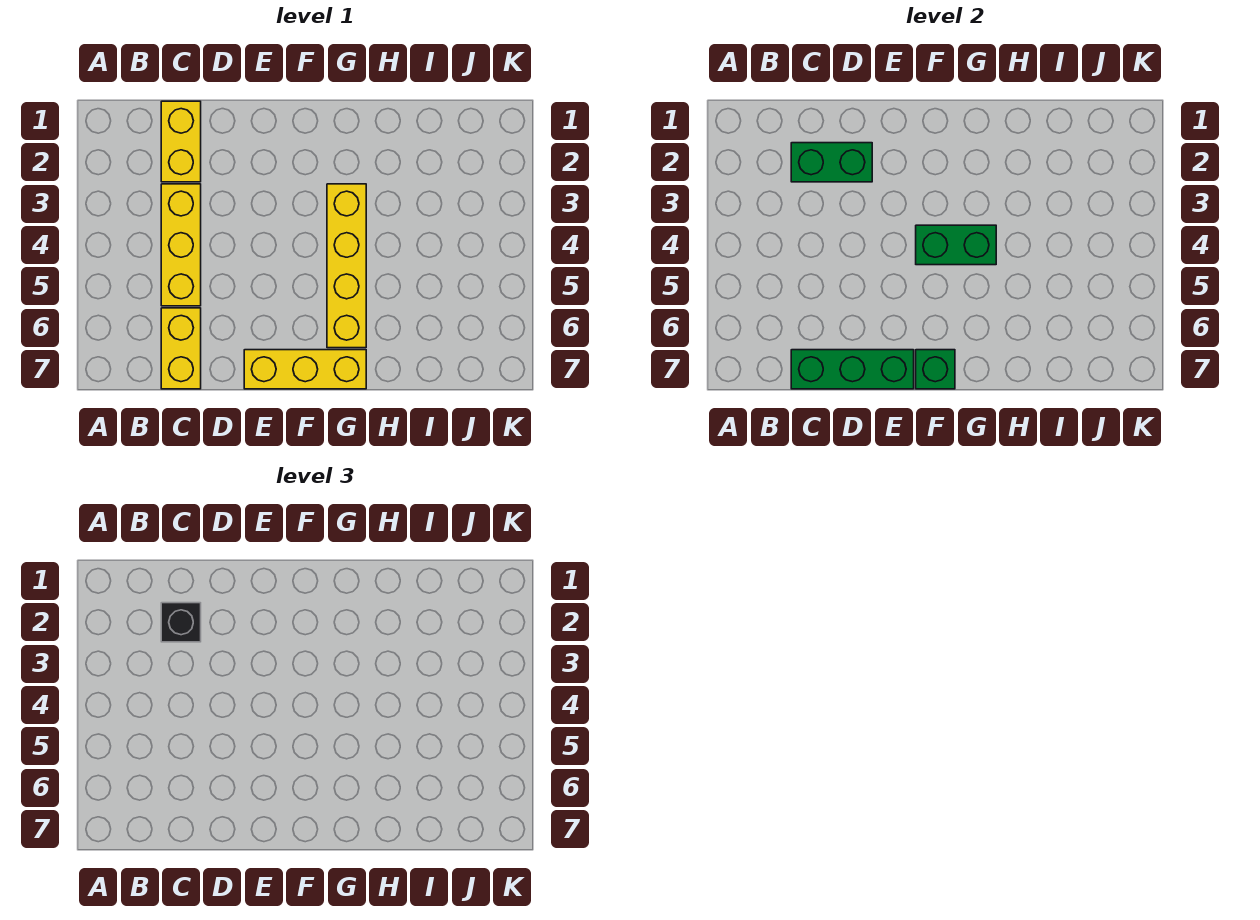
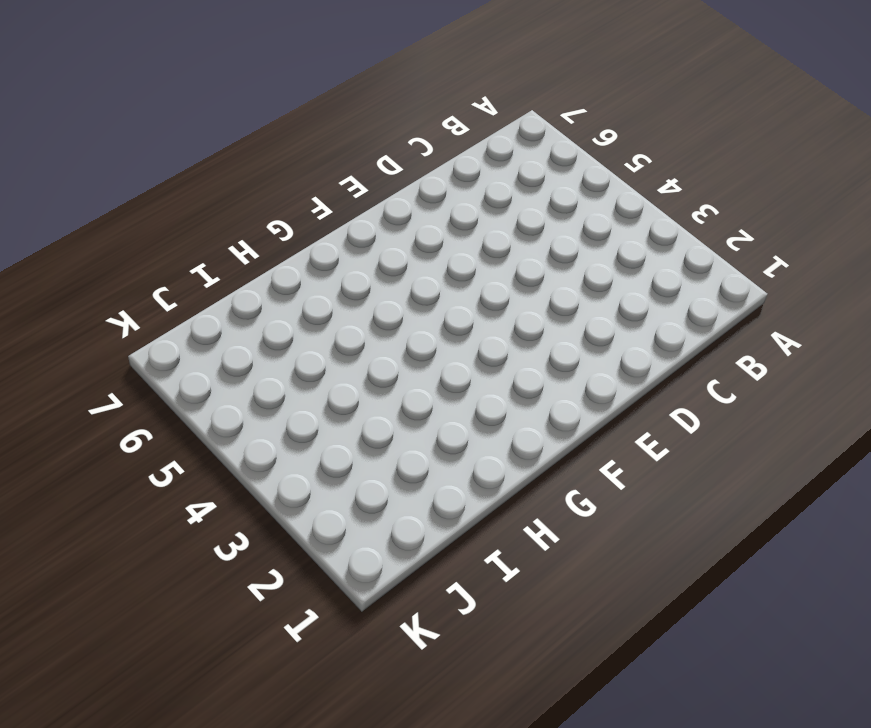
none -> yellow brick C1:C2 level 1
none -> yellow brick C3:C5 level 1

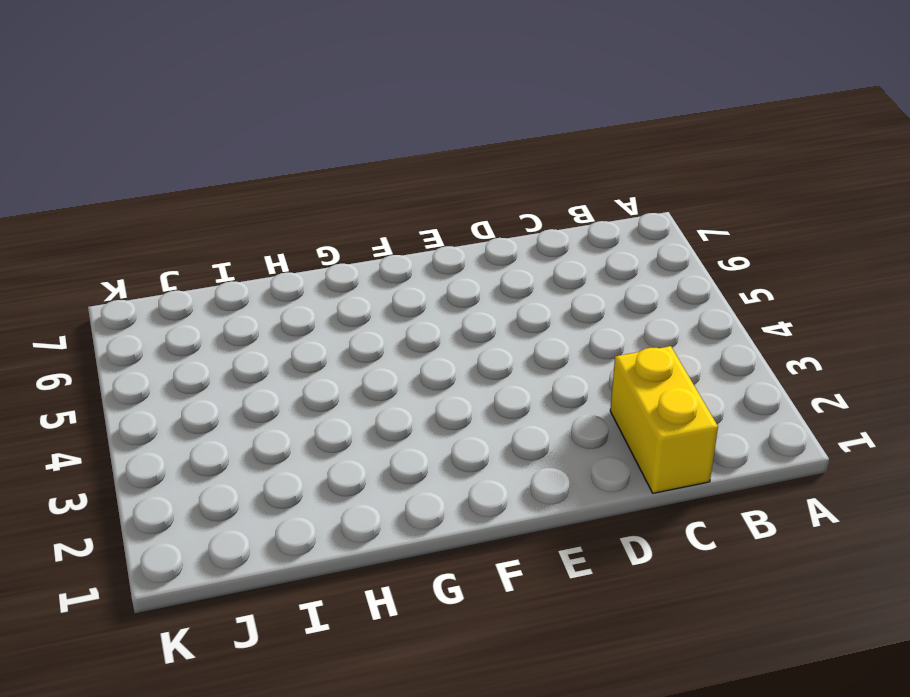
none -> yellow brick C3:C5 level 1
none -> yellow brick C6:C7 level 1

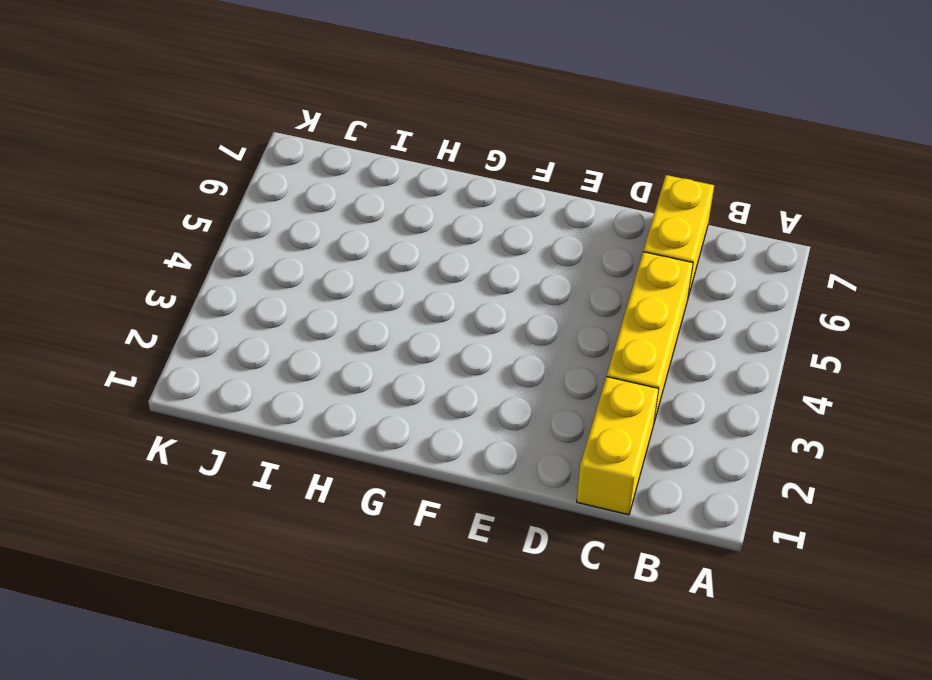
none -> yellow brick E7:G7 level 1
none -> yellow brick G3:G6 level 1

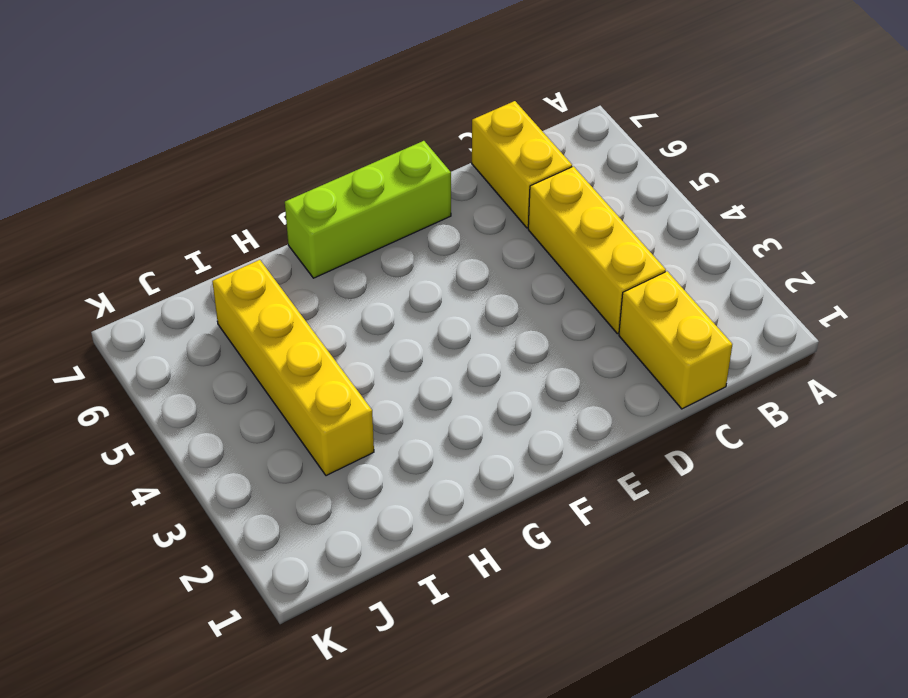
lime brick E7:G7 level 1 -> yellow brick E7:G7 level 1
yellow brick I3:I6 level 1 -> yellow brick G3:G6 level 1
none -> green brick C2:D2 level 2
none -> green brick C7:E7 level 2

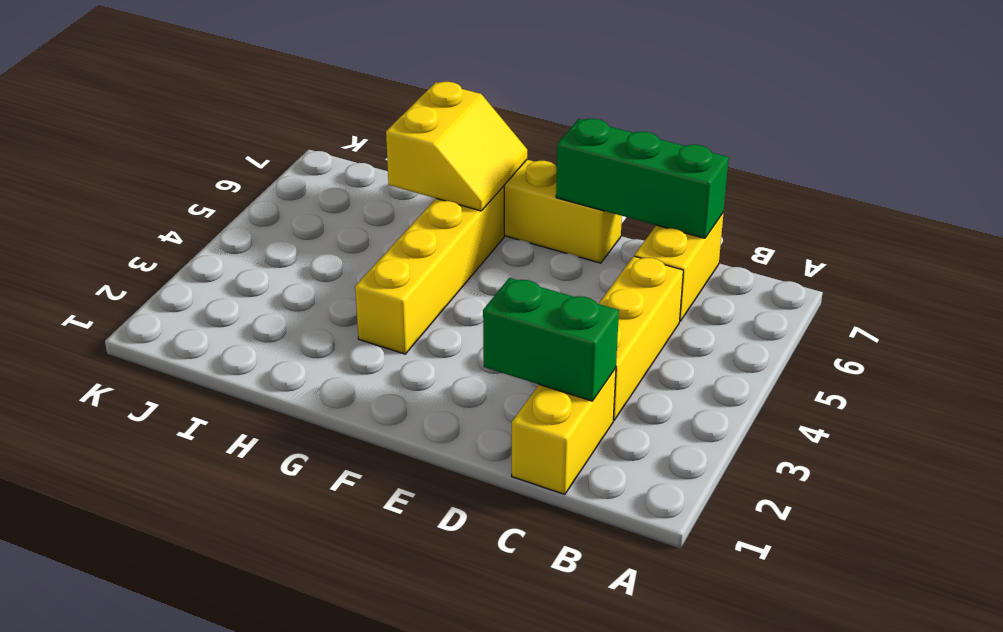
yellow slope G6:H7 level 2 top H -> none
none -> green brick F4:G4 level 2
none -> green brick F7 level 2

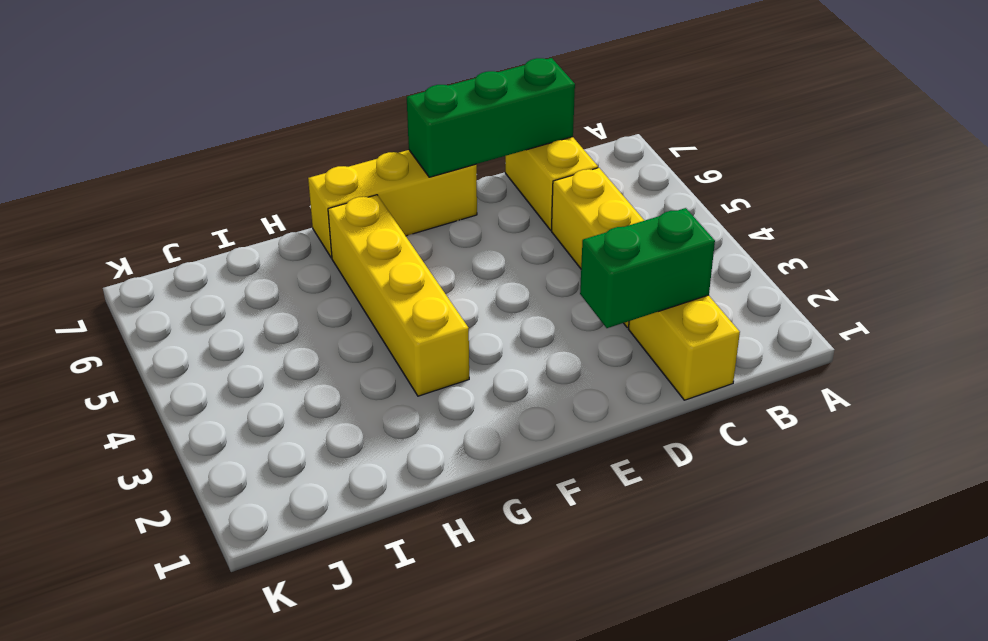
none -> green brick F4:G4 level 2
none -> green brick F7 level 2

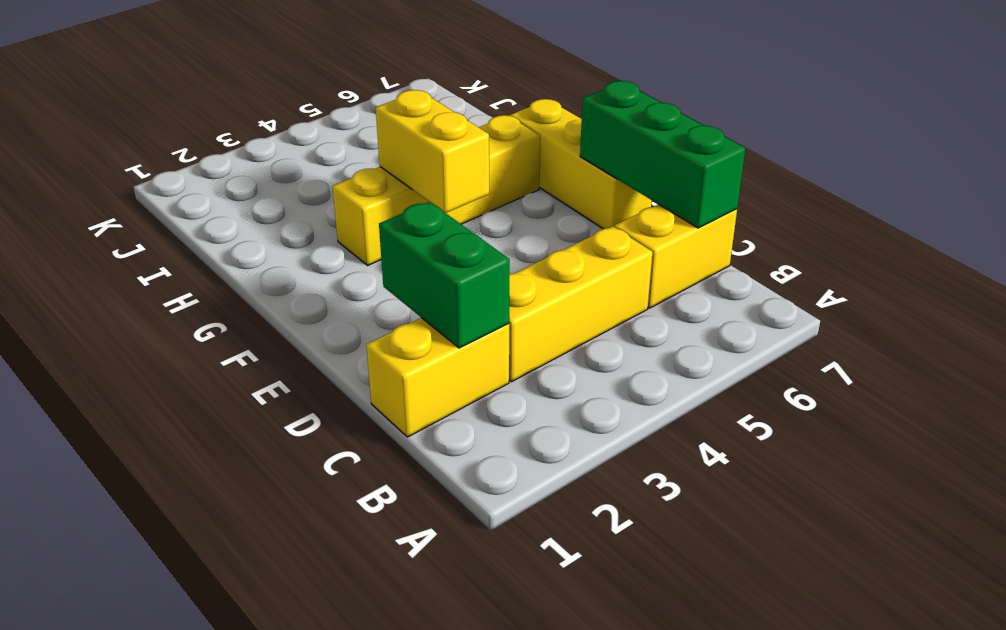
yellow brick F4:G4 level 2 -> green brick F4:G4 level 2
none -> green brick F7 level 2
none -> black brick C2 level 3

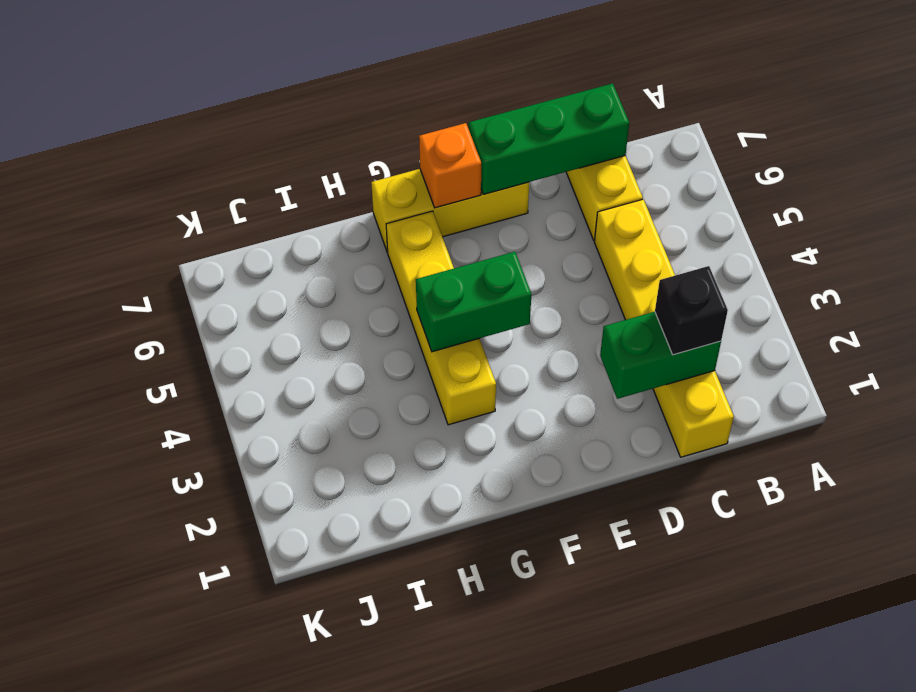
orange brick F7 level 2 -> green brick F7 level 2

